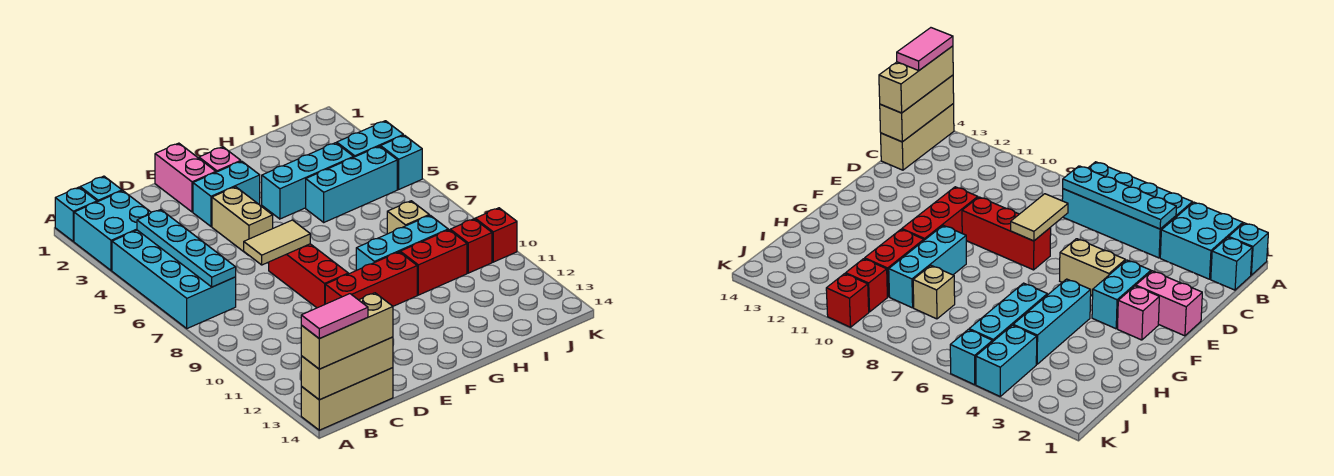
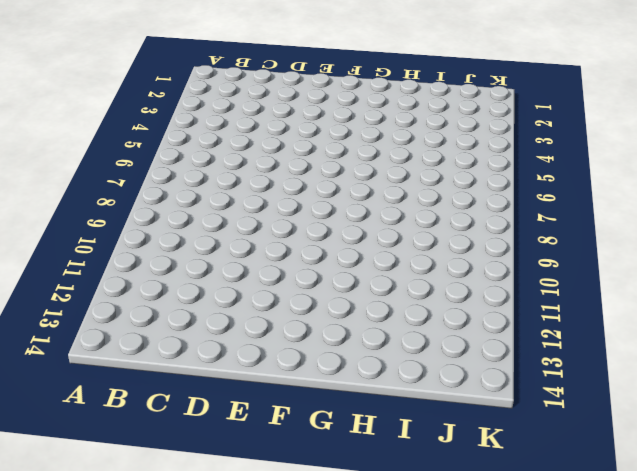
none -> cyan brick A1 level 1
none -> cyan brick A2:B3 level 1
none -> cyan brick A4:B7 level 1

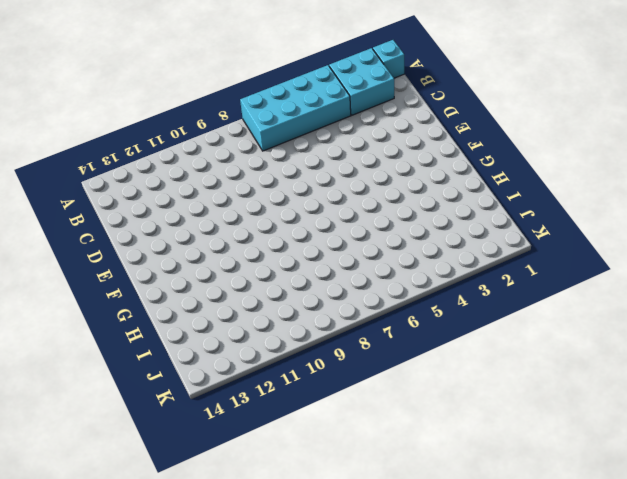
none -> tan brick A14:C14 level 1
none -> cyan brick B1 level 1
none -> pink brick E1:E2 level 1

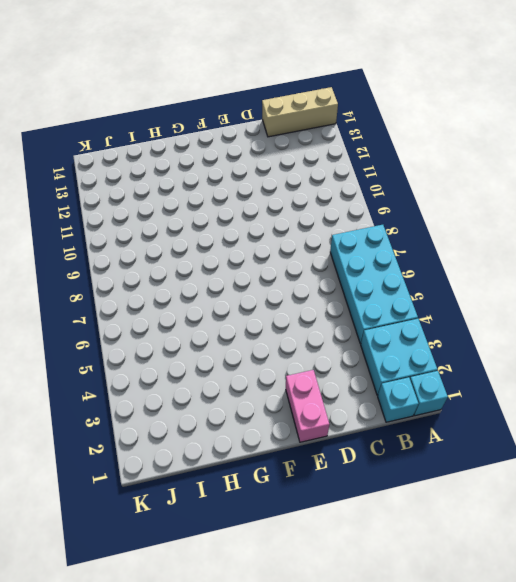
none -> cyan brick E3:F3 level 1
none -> tan brick E4:E5 level 1
none -> red brick E7:E9 level 1

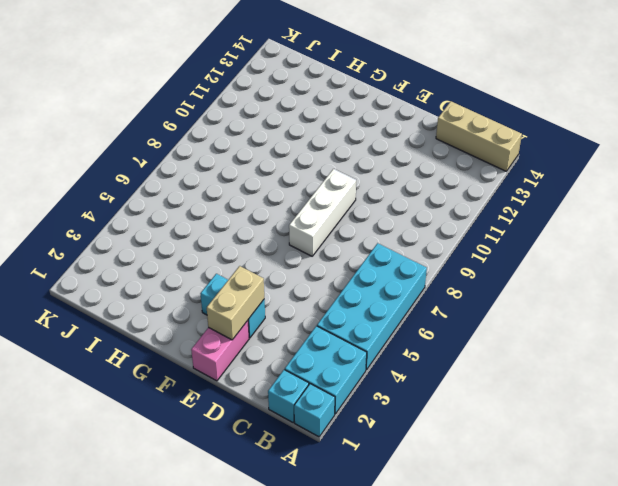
tan brick E2:E3 level 2 -> tan brick E4:E5 level 1
white brick E7:E9 level 1 -> red brick E7:E9 level 1
none -> red brick E10:G10 level 1
none -> pink brick F2 level 1
none -> cyan brick G4:I4 level 1

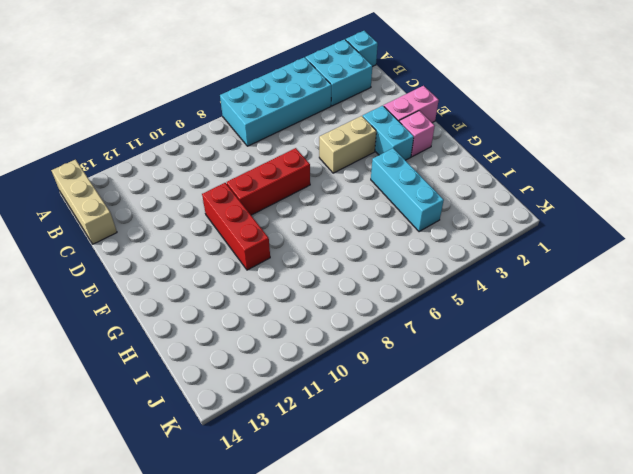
none -> cyan brick B1 level 1
none -> cyan brick G9:I9 level 1
none -> cyan brick H5:J5 level 1

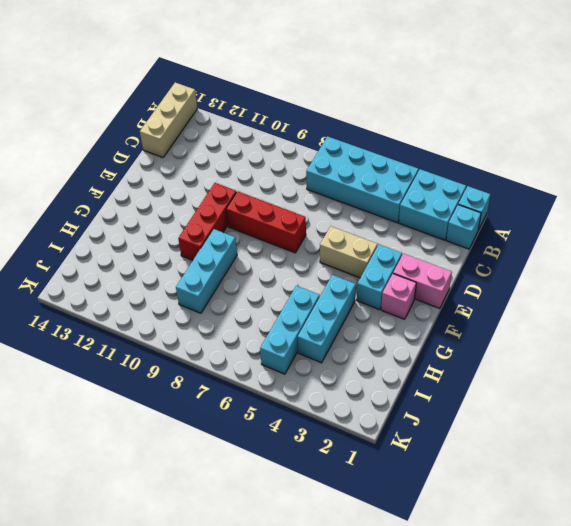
none -> red brick H10:I10 level 1
none -> tan brick I8 level 1
none -> cyan brick J4:K4 level 1

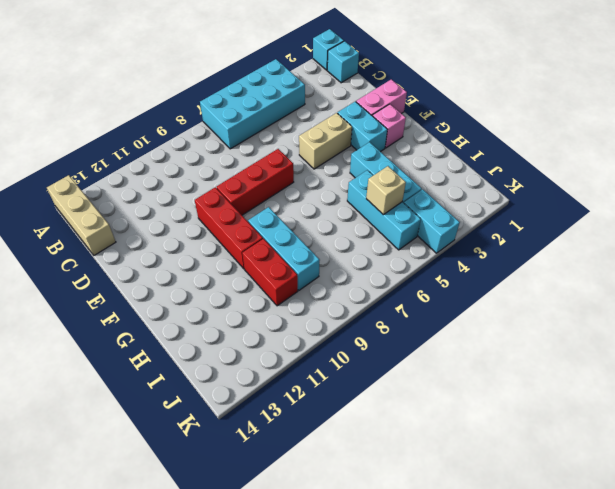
tan brick I5 level 2 -> tan brick I8 level 1
none -> cyan brick A2:B3 level 1
none -> red brick J10 level 1
none -> cyan brick K5 level 1

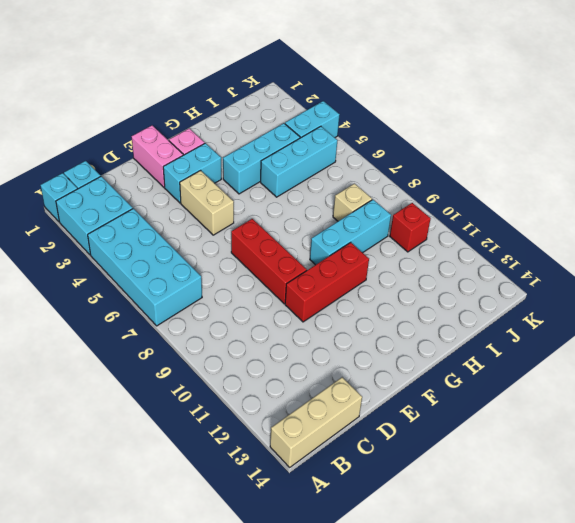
none -> red brick H10:I10 level 1
none -> cyan brick K5 level 1
none -> red brick K10 level 1

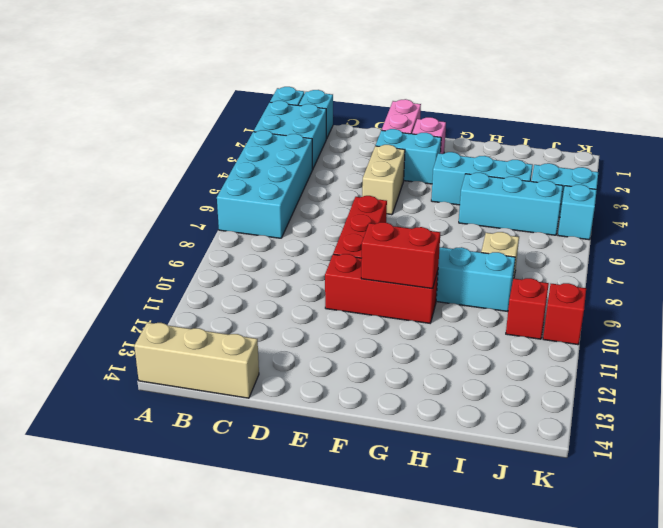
red brick F10:G10 level 2 -> red brick H10:I10 level 1
none -> tan brick A14:C14 level 2
none -> cyan plate B4:B7 level 2
none -> tan tile D7:E7 level 2

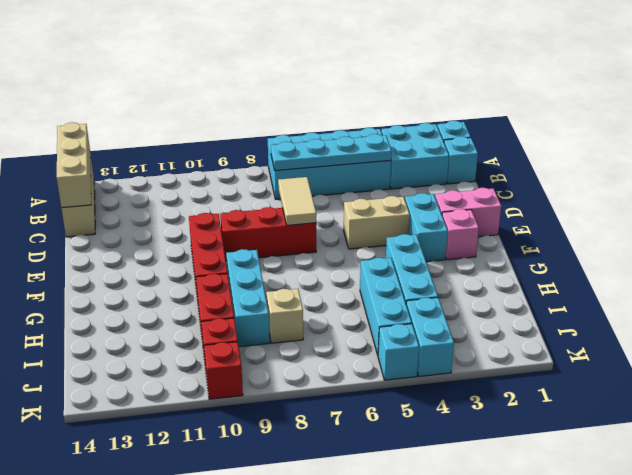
none -> tan brick A14:C14 level 3
none -> pink tile A14:B14 level 4

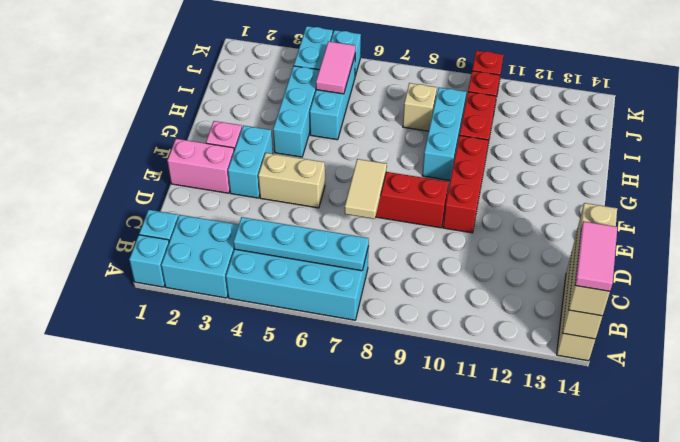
pink tile I5:J5 level 2 -> none

